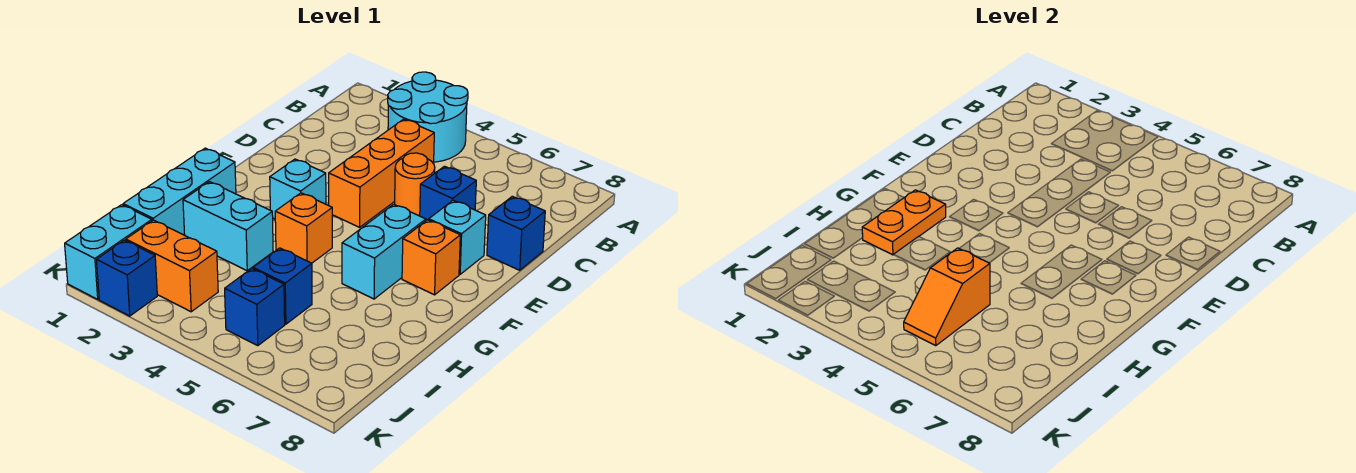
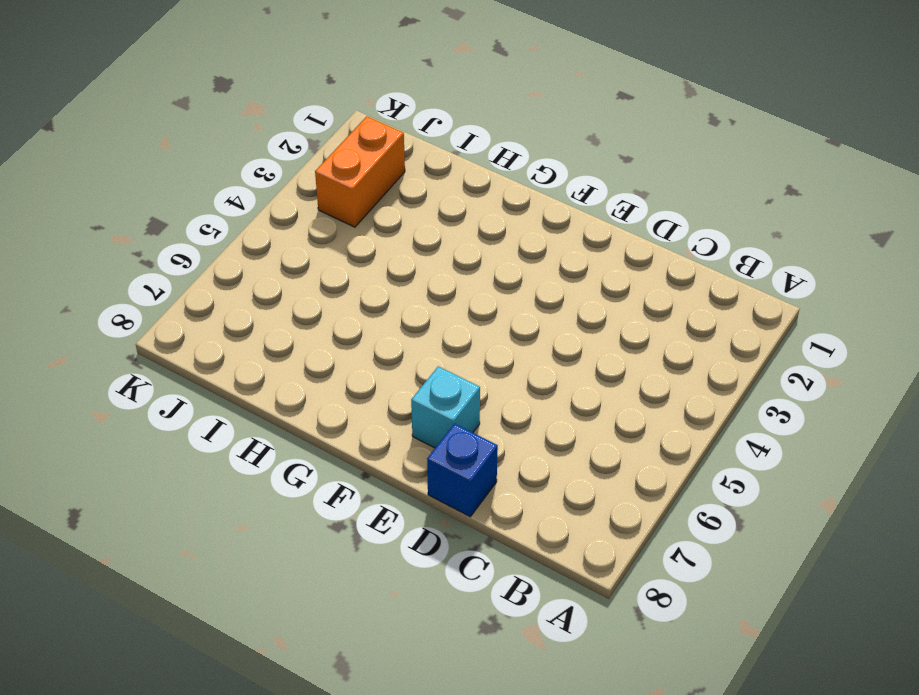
none -> cyan round brick A3:B4 level 1
none -> orange brick C4:E4 level 1
none -> orange round brick D5 level 1

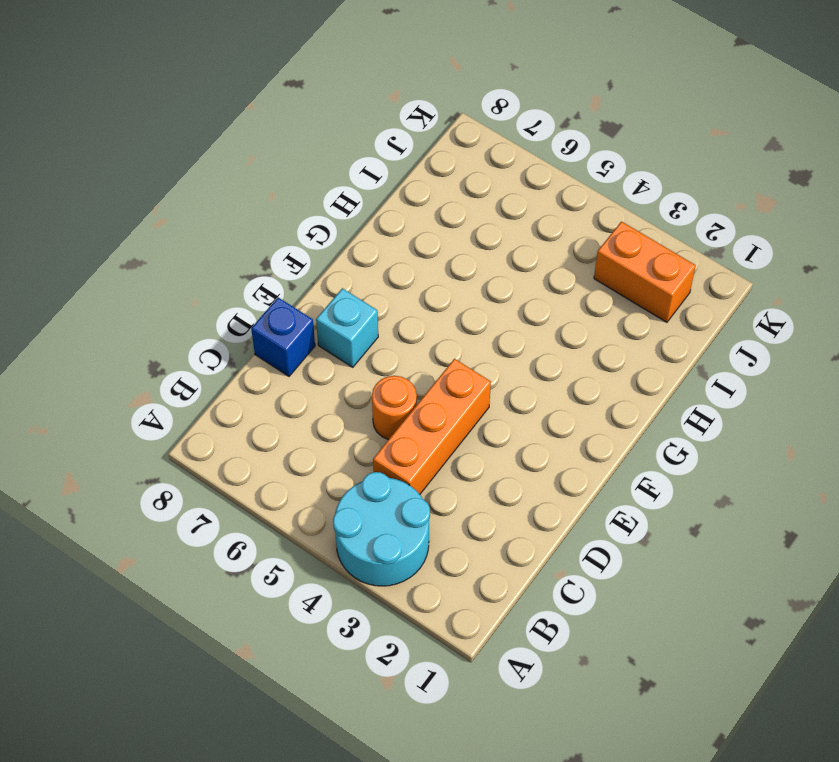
none -> blue brick D6 level 1
none -> cyan brick F3 level 1
none -> cyan brick F6:G6 level 1

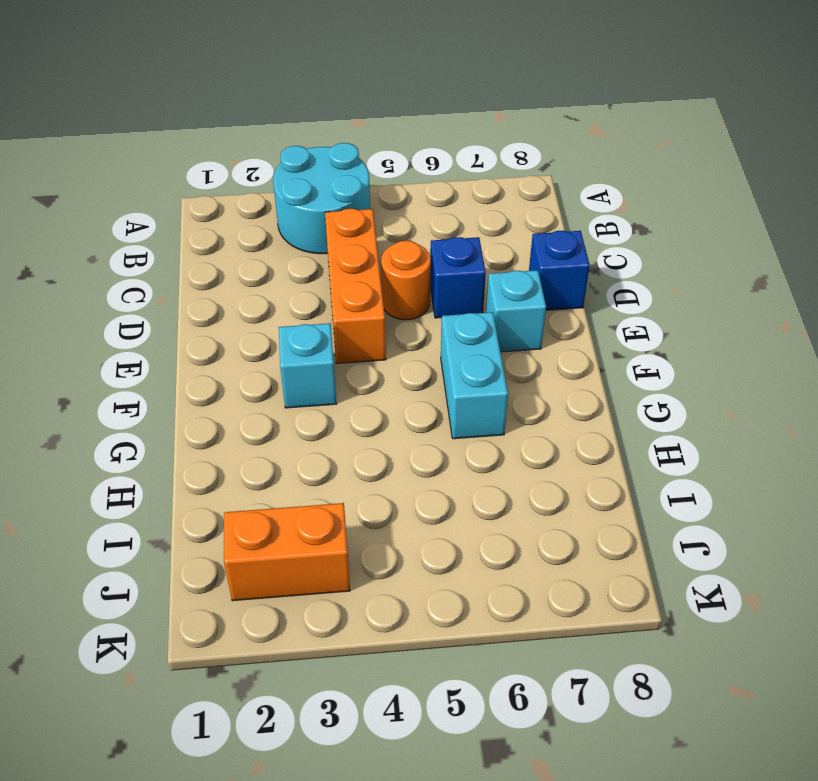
none -> orange brick F7 level 1
none -> cyan brick G1:I1 level 1
none -> orange brick G4 level 1

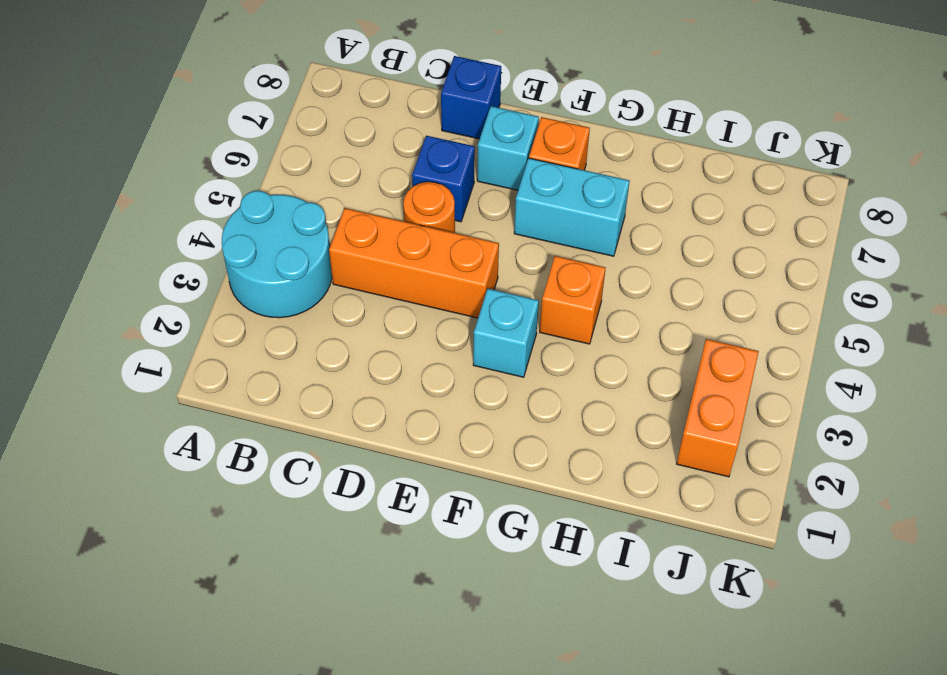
none -> cyan brick G1:I1 level 1
none -> cyan brick H2:H3 level 1
none -> blue brick I5 level 1

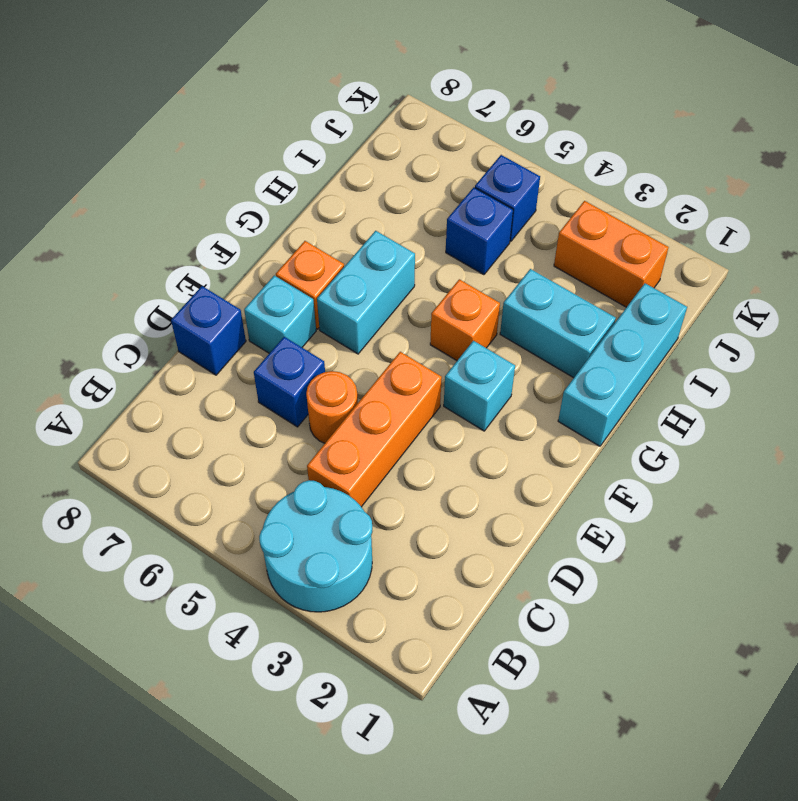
none -> cyan brick J1:K1 level 1
none -> blue brick K2 level 1
none -> orange plate G2:H2 level 2

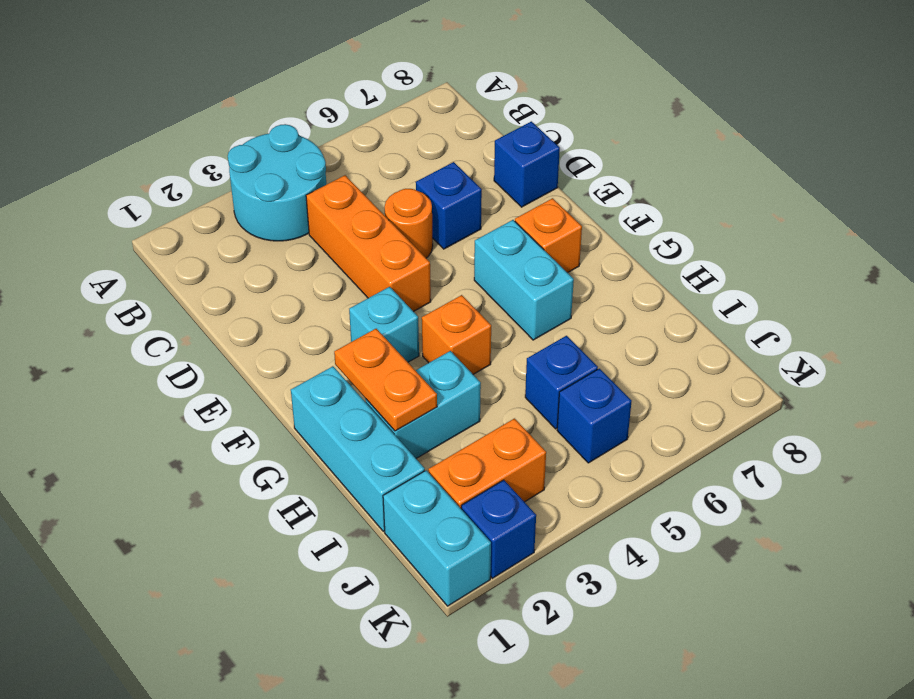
none -> cyan brick E7 level 1
none -> orange slope I5:J5 level 2 top I

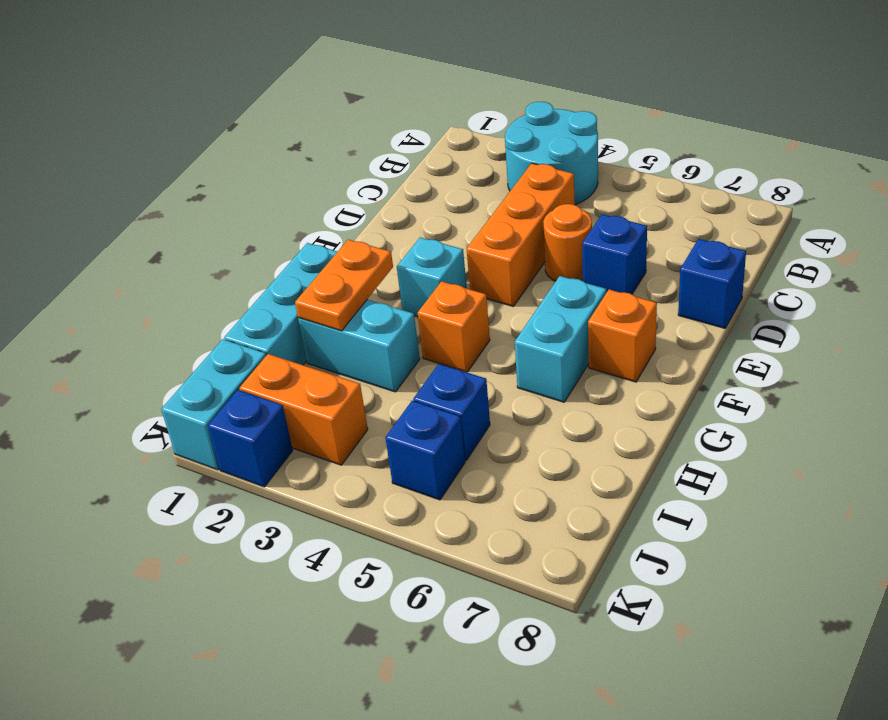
none -> cyan brick E7 level 1
none -> orange slope I5:J5 level 2 top I

